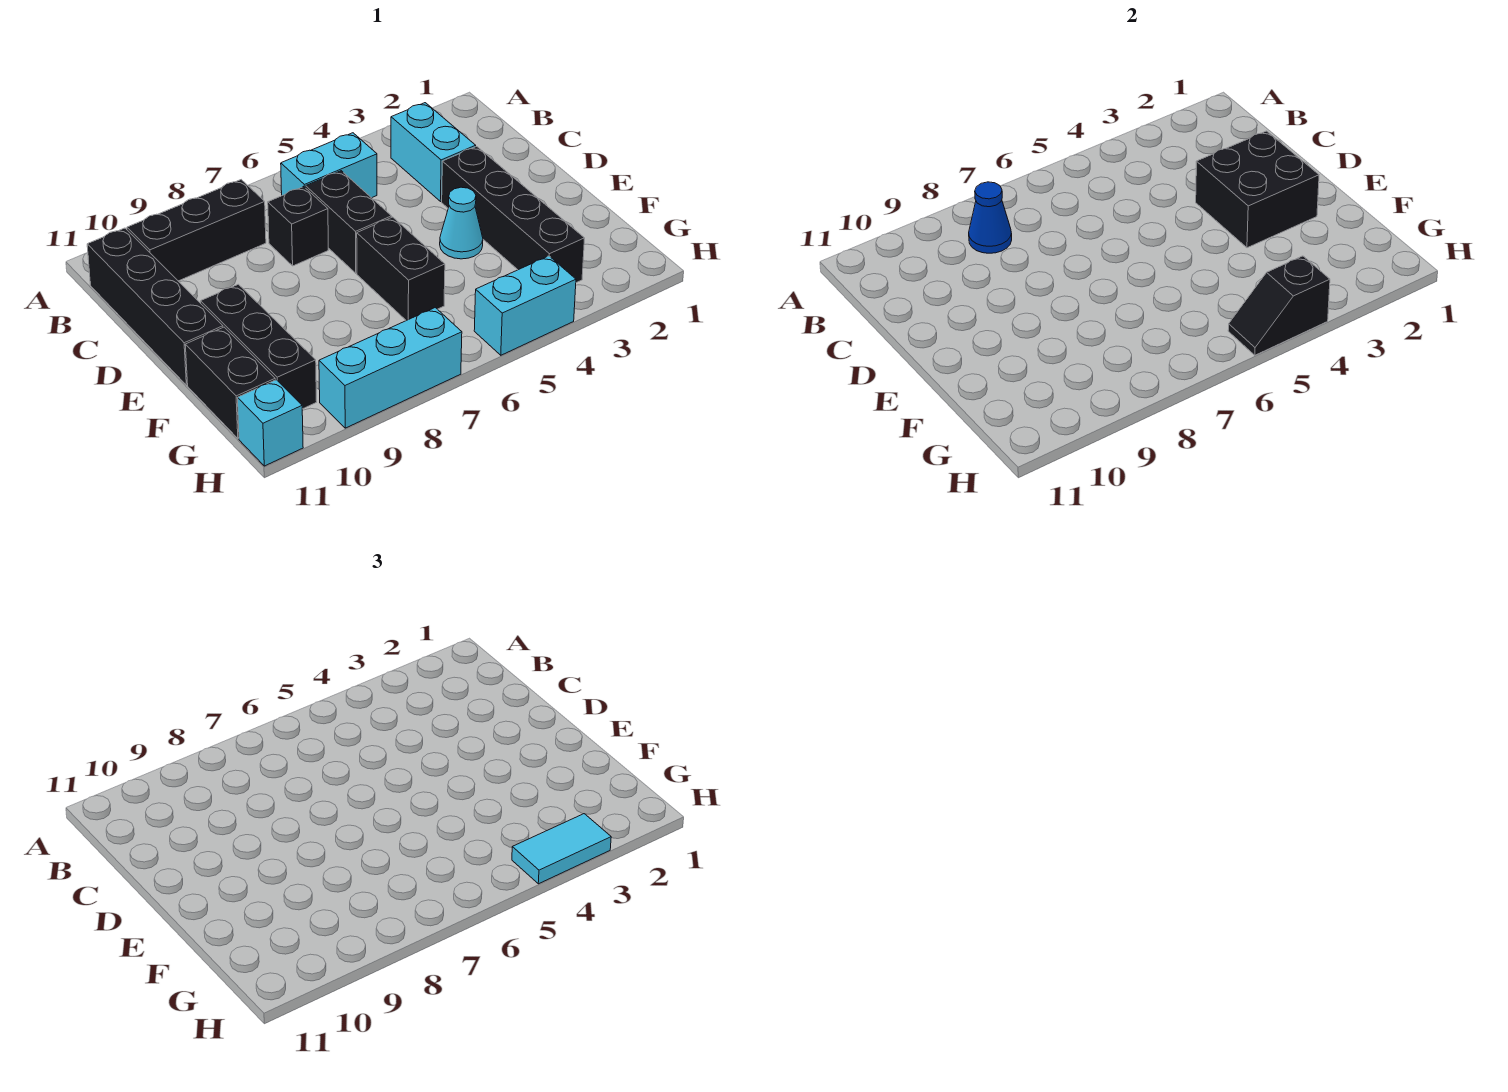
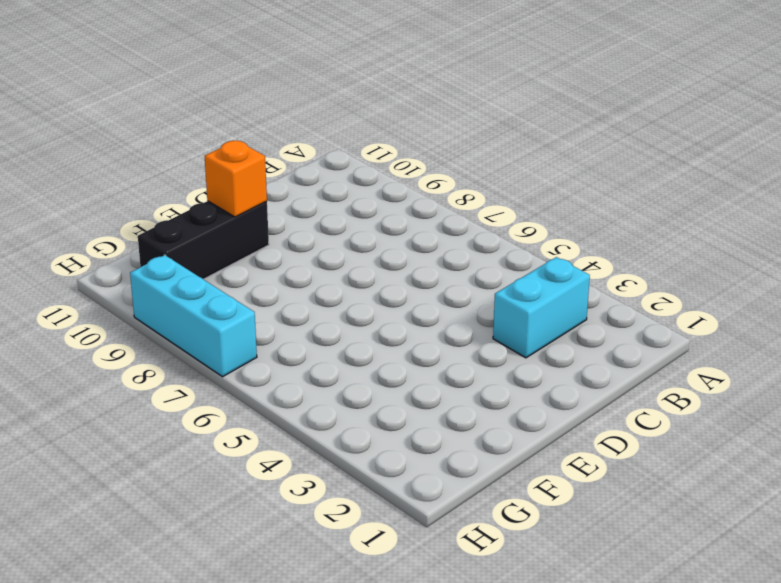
orange brick E10 level 2 -> none
none -> cyan brick B5:B6 level 1
none -> black brick B8:B10 level 1
none -> black brick B11:E11 level 1

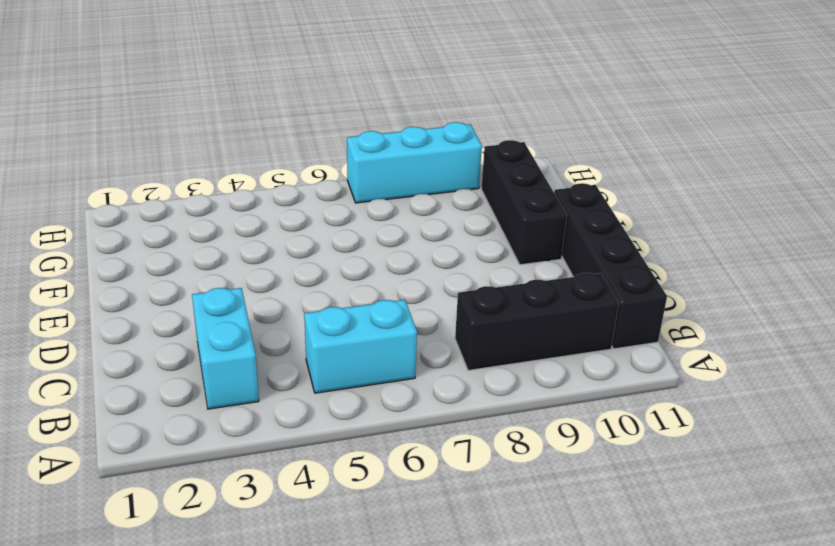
none -> black brick C6:D6 level 1
none -> black brick C7 level 1
none -> black brick D3:G3 level 1

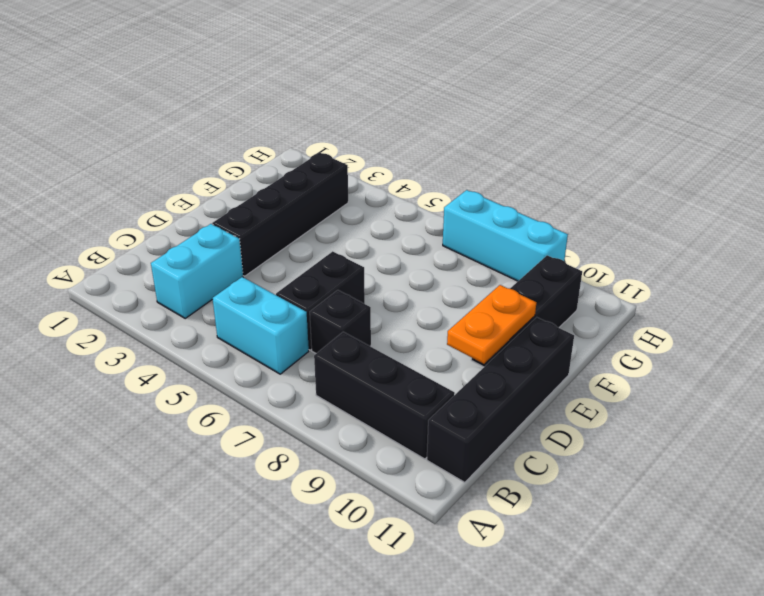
orange plate D10:E10 level 2 -> none
none -> cyan cone E4 level 1
none -> black brick E6:F6 level 1
none -> black brick F11:G11 level 1

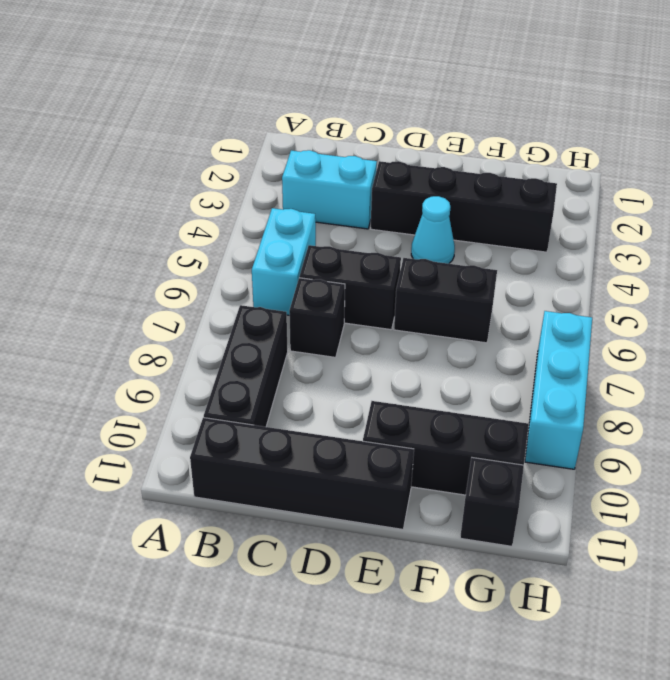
black brick G11 level 1 -> black brick F11:G11 level 1
none -> cyan brick H4:H5 level 1
none -> cyan brick H11 level 1
none -> blue cone B8 level 2

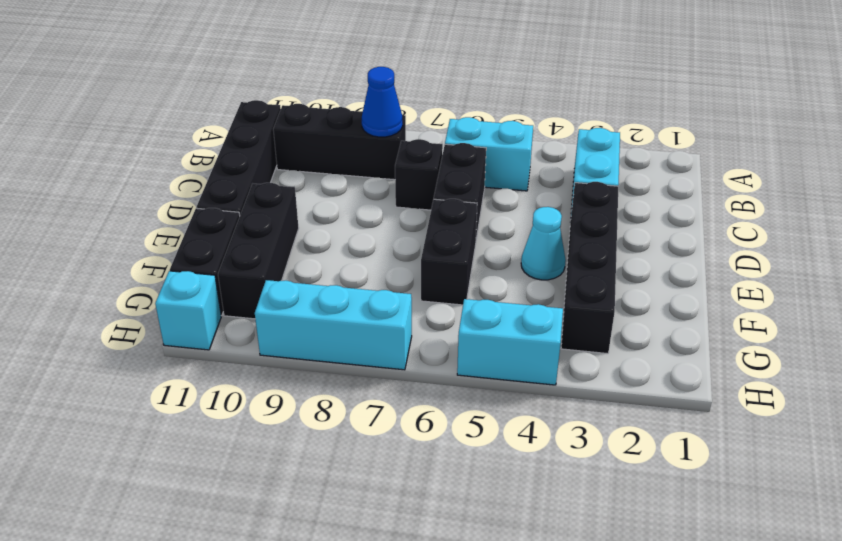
none -> black brick D2:E3 level 2
none -> black slope H4:H5 level 2 top 4
none -> cyan tile H3:H4 level 3

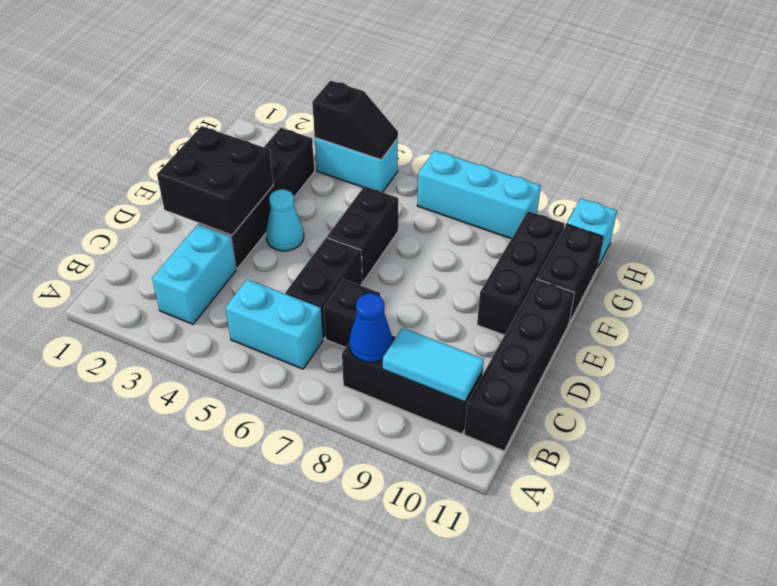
cyan tile B9:B10 level 2 -> cyan tile H3:H4 level 3

